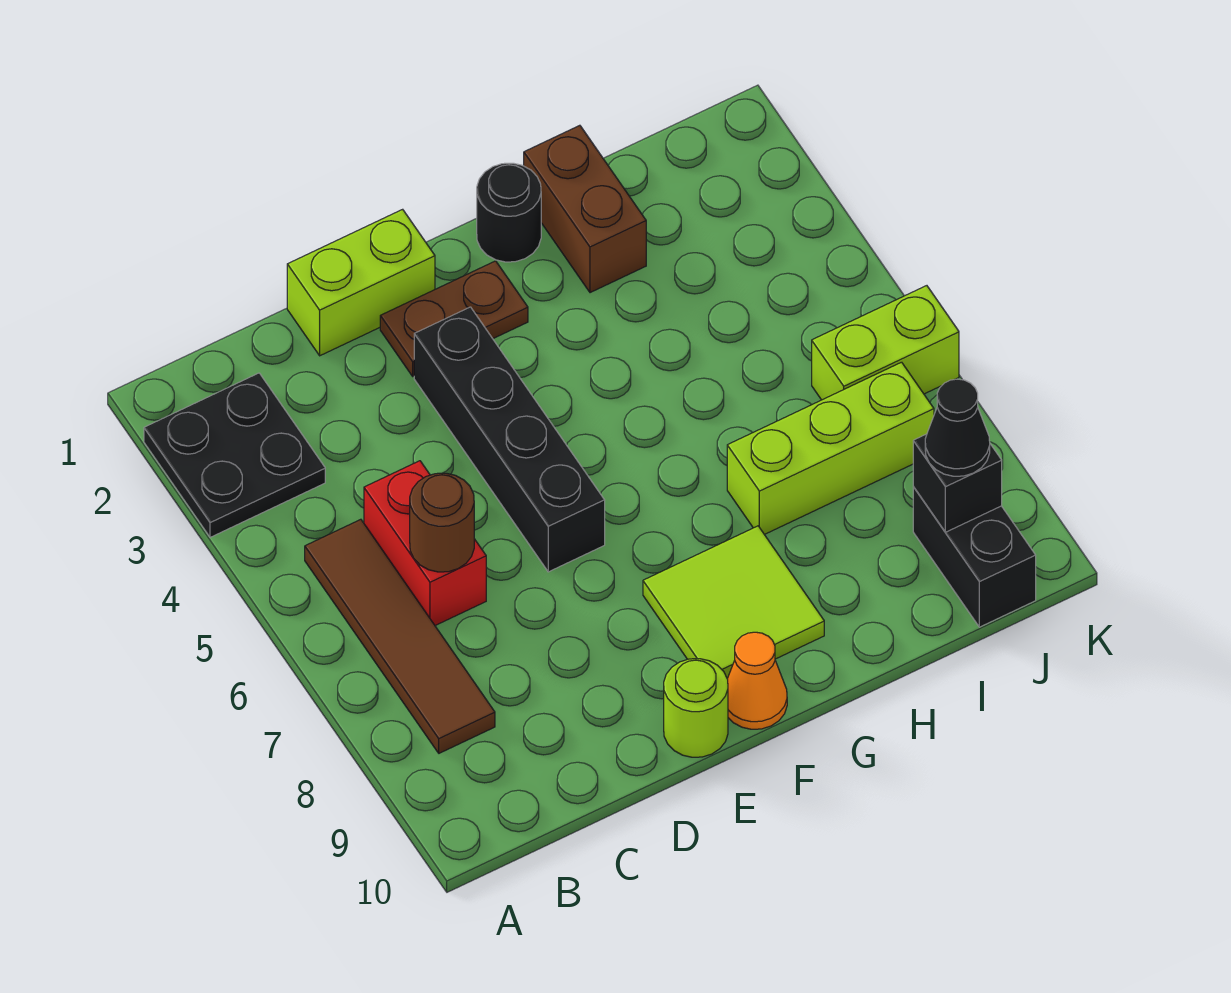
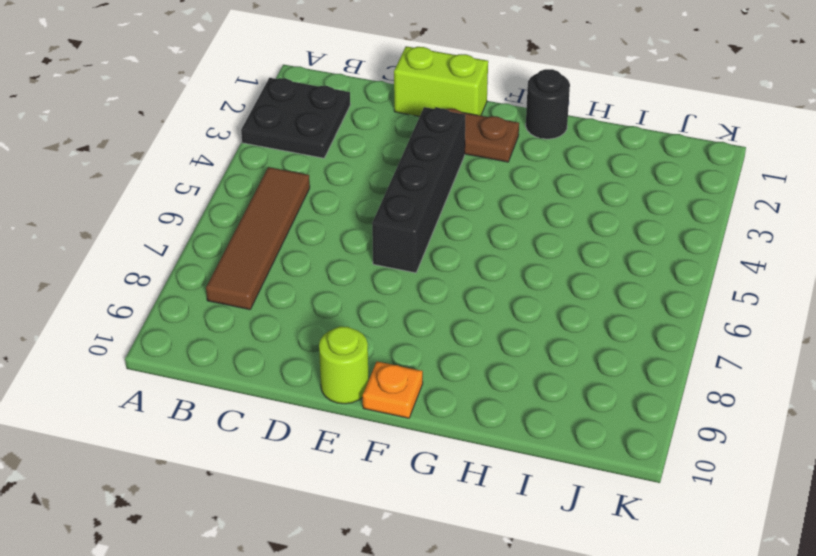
orange plate F10 level 1 -> orange cone F10 level 1
none -> red brick C5:C6 level 1
none -> lime tile F8:G9 level 1
none -> brown brick H1:H2 level 1

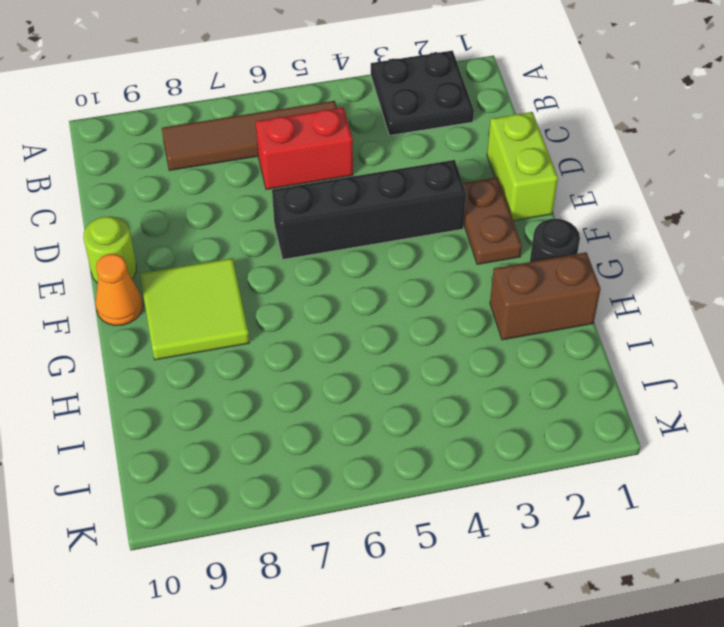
none -> lime brick H7:J7 level 1
none -> lime brick J6:K6 level 1
none -> black brick J9:J10 level 1

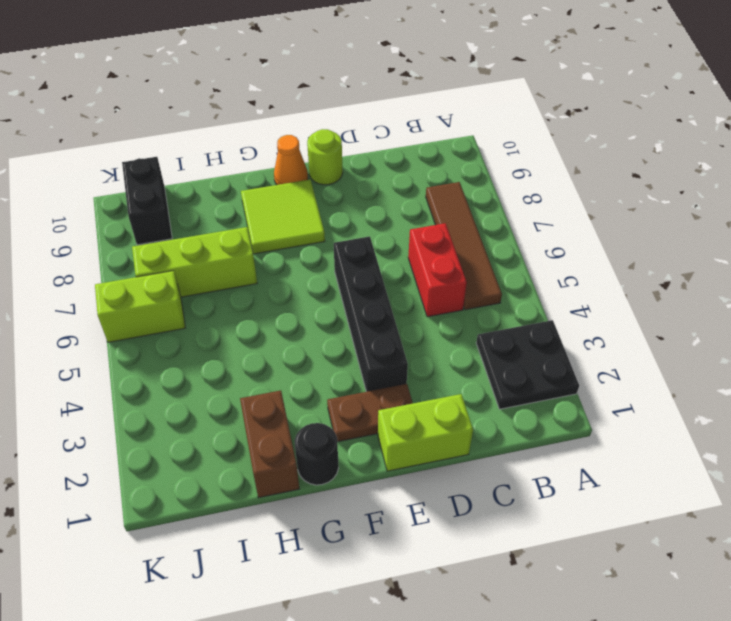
none -> brown round brick C6 level 2
none -> black brick J9 level 2
none -> black cone J9 level 3

